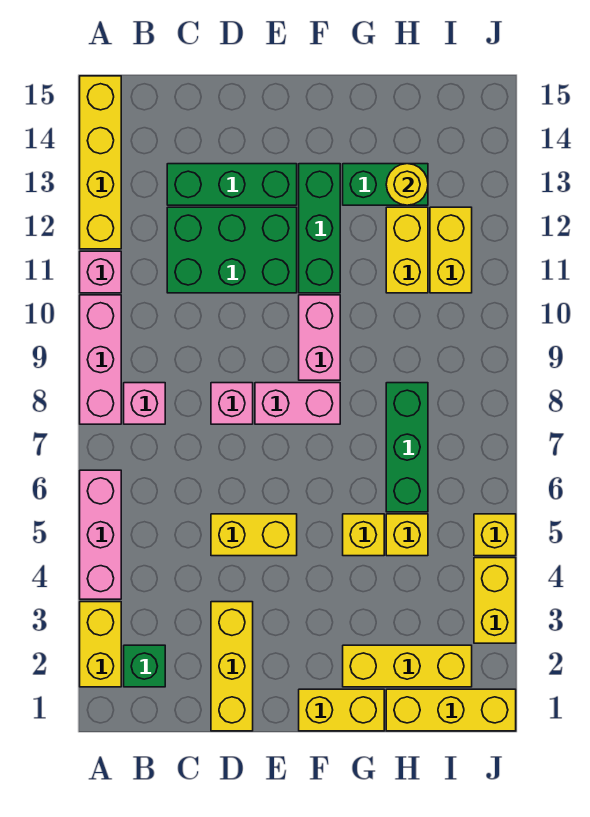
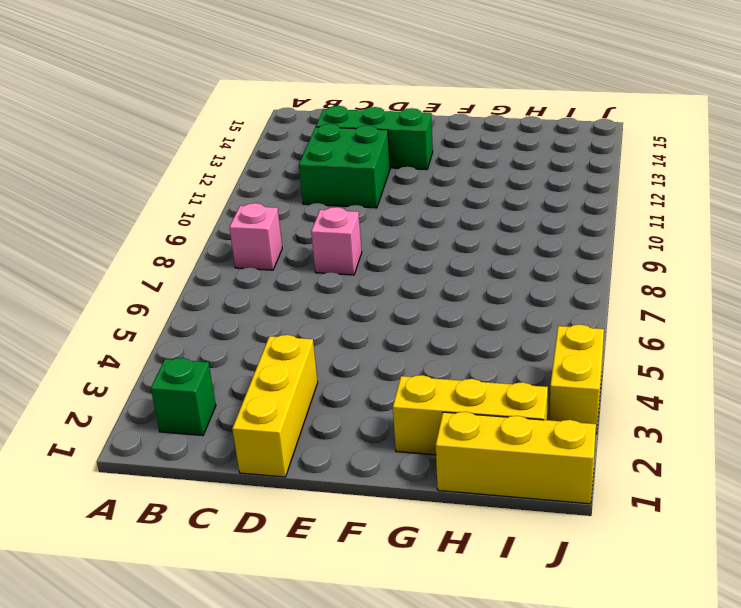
green brick C11:D12 level 1 -> green brick C11:E12 level 1
none -> yellow brick A2:A3 level 1
none -> pink brick A4:A6 level 1
none -> pink brick A8:A10 level 1

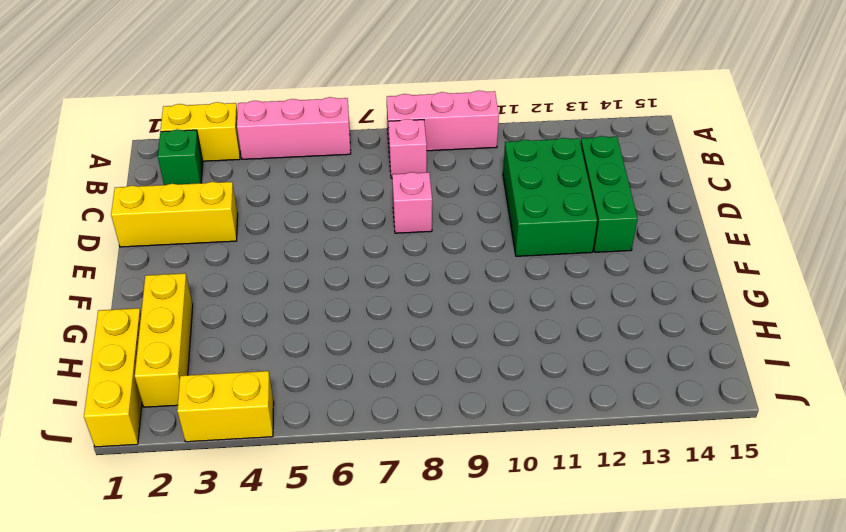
none -> pink brick A11 level 1
none -> yellow brick A12:A15 level 1
none -> yellow brick D5:E5 level 1

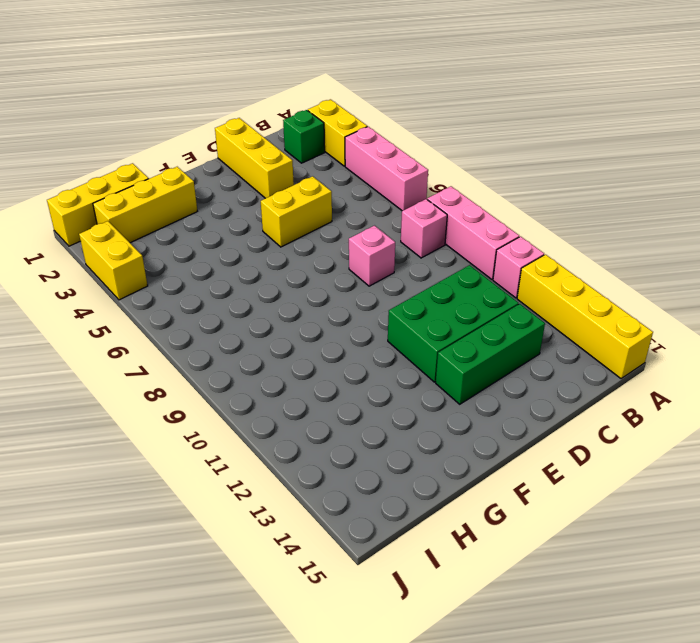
none -> pink brick E8:F8 level 1
none -> yellow brick F1:G1 level 1
none -> pink brick F9:F10 level 1

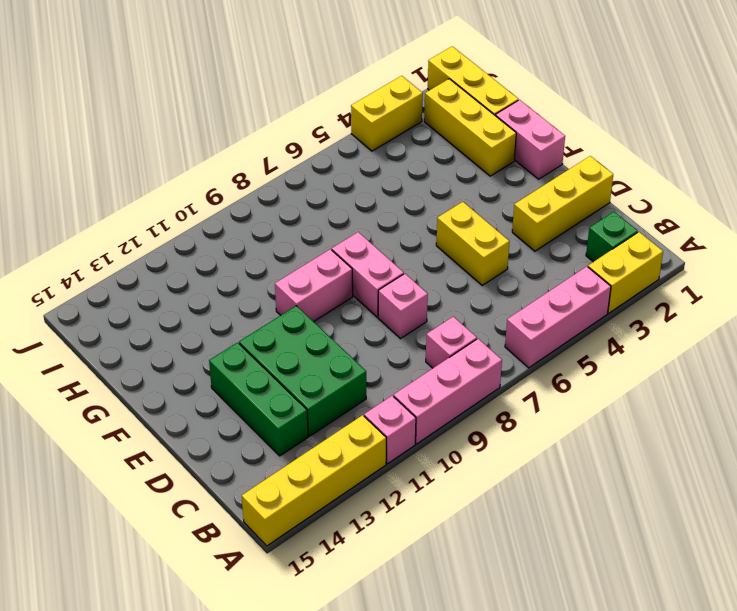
pink brick F1:G1 level 1 -> yellow brick F1:G1 level 1
none -> green brick F11:F13 level 1
none -> yellow brick G5 level 1
none -> green brick G13:H13 level 1

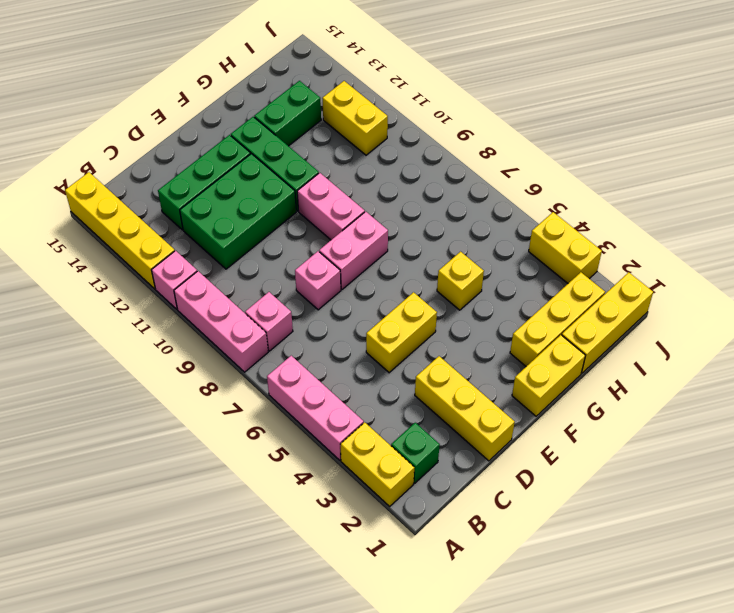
none -> yellow brick H5 level 1
none -> green brick H6:H8 level 1
none -> yellow brick H11:H12 level 1

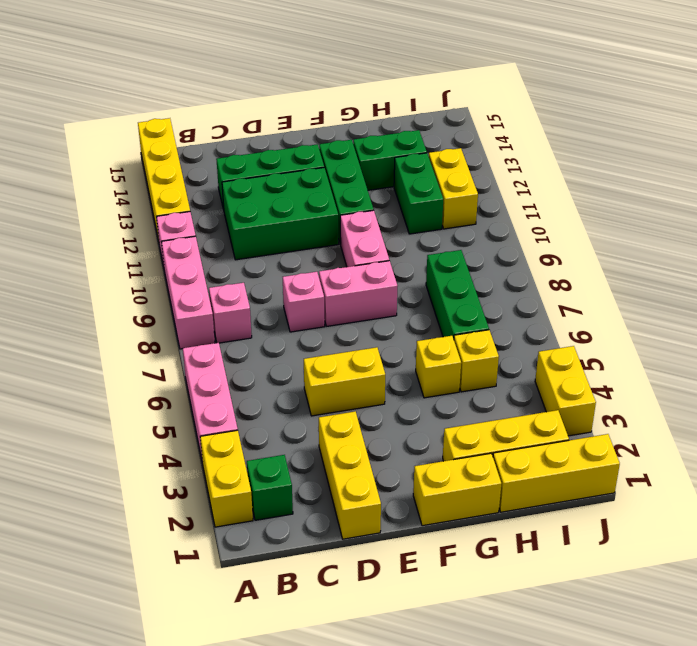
green brick H11:H12 level 1 -> yellow brick H11:H12 level 1
none -> yellow brick J5 level 1
none -> yellow round brick H13 level 2

